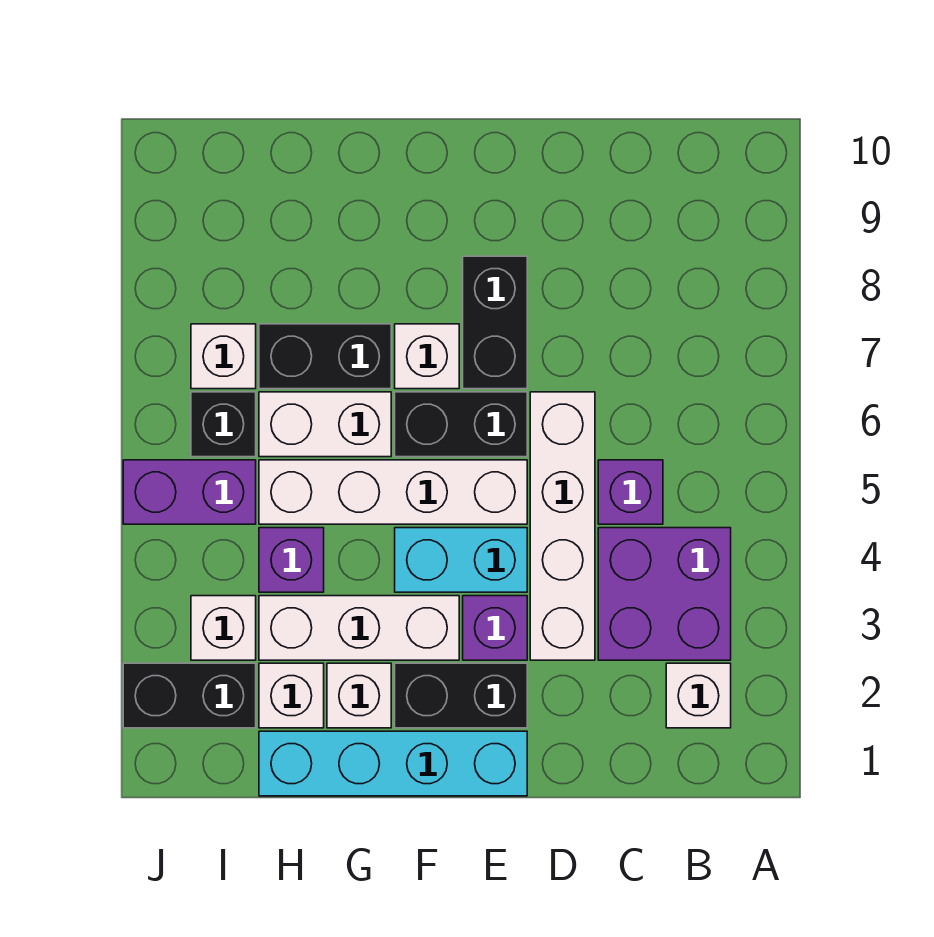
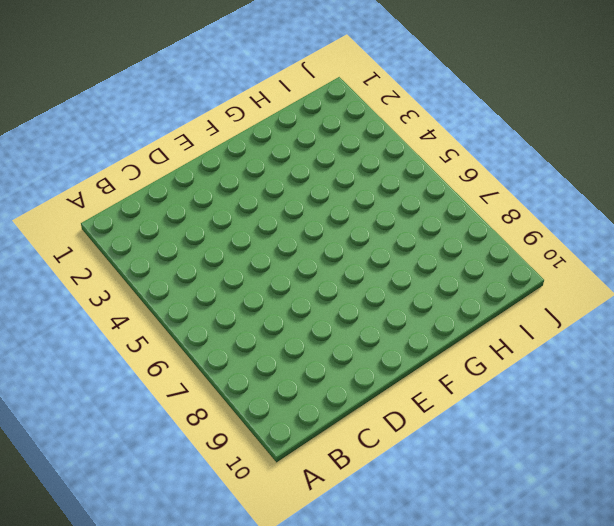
none -> white brick B2 level 1
none -> purple brick B3:C4 level 1
none -> purple brick C5 level 1

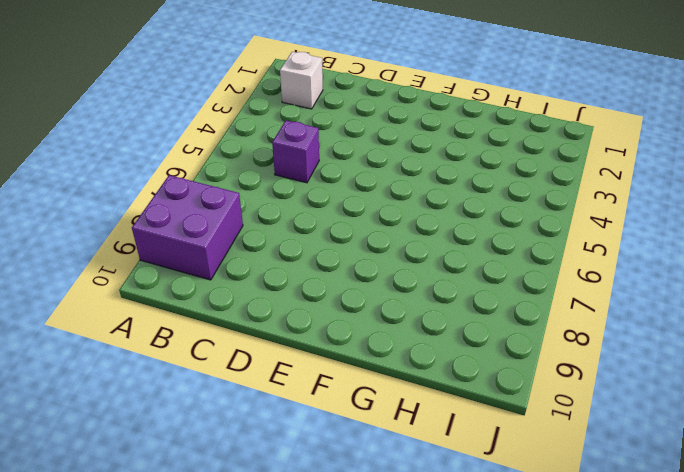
purple brick A8:B9 level 1 -> purple brick B3:C4 level 1
none -> white brick D3:D6 level 1
none -> cyan brick E1:H1 level 1
none -> black brick E2:F2 level 1

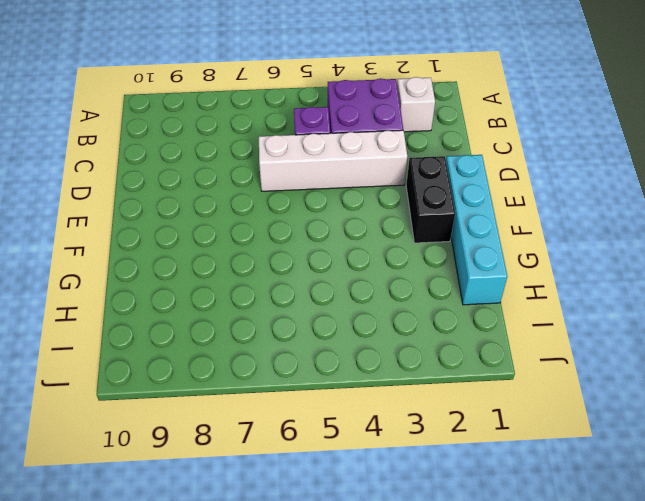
none -> purple brick E3 level 1
none -> cyan brick E4:F4 level 1
none -> white brick E5:H5 level 1

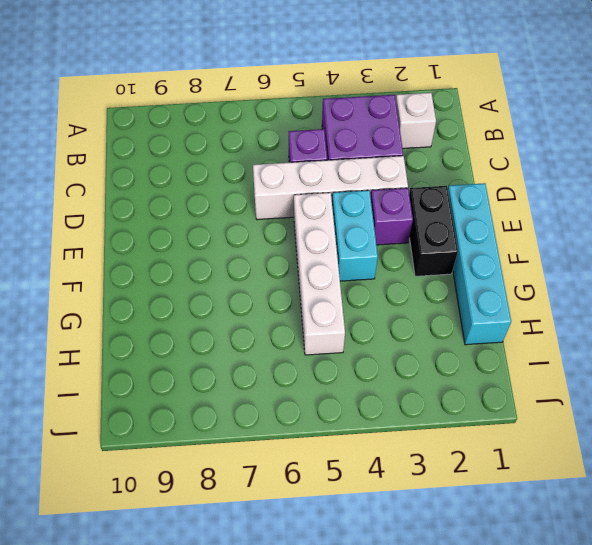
none -> black brick E6:F6 level 1
none -> black brick E7:E8 level 1
none -> white brick F3:H3 level 1

